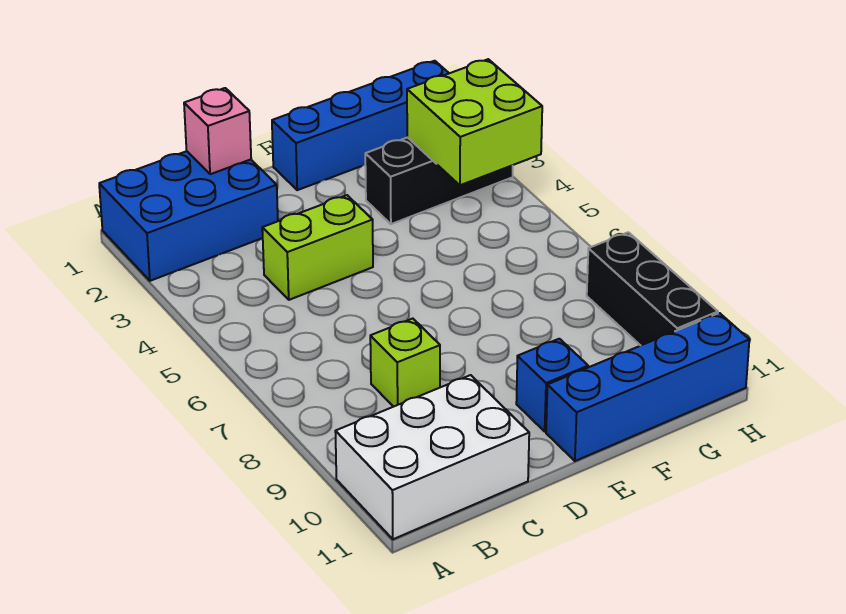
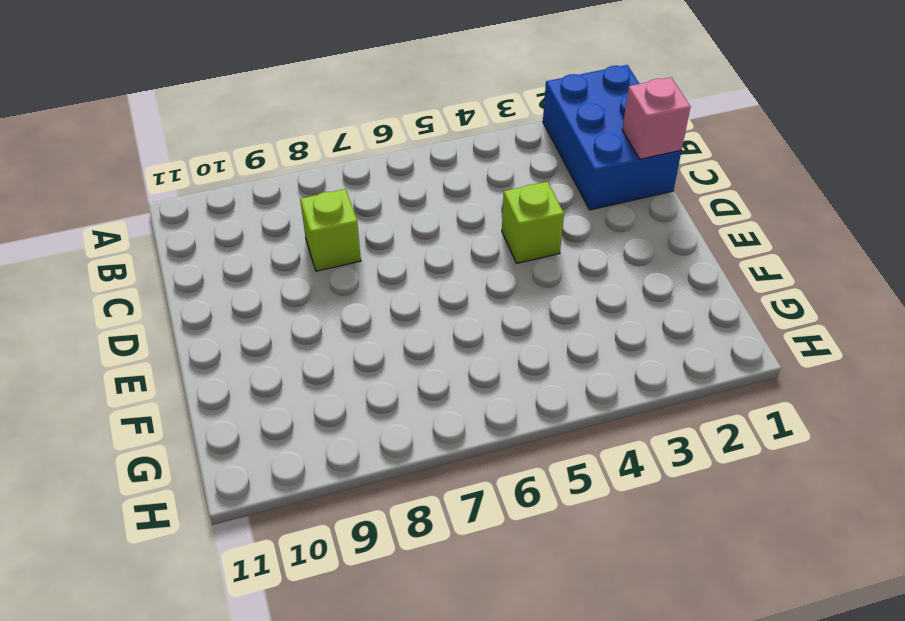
lime brick D4 level 1 -> lime brick C4:D4 level 1
none -> white brick A10:C11 level 1
none -> blue brick E1:H1 level 1

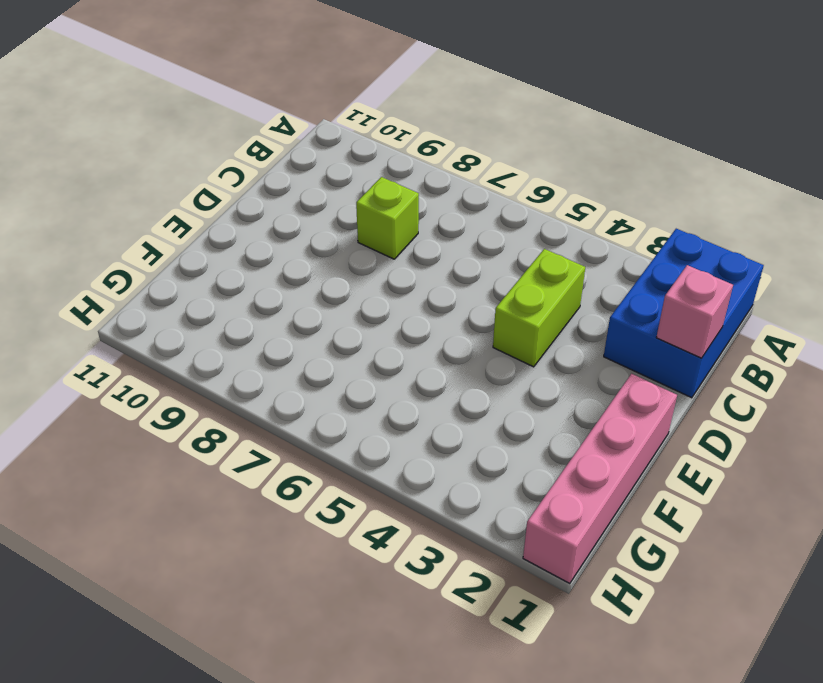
pink brick E1:H1 level 1 -> blue brick E1:H1 level 1
none -> white brick A10:C11 level 1
none -> blue brick E10 level 1

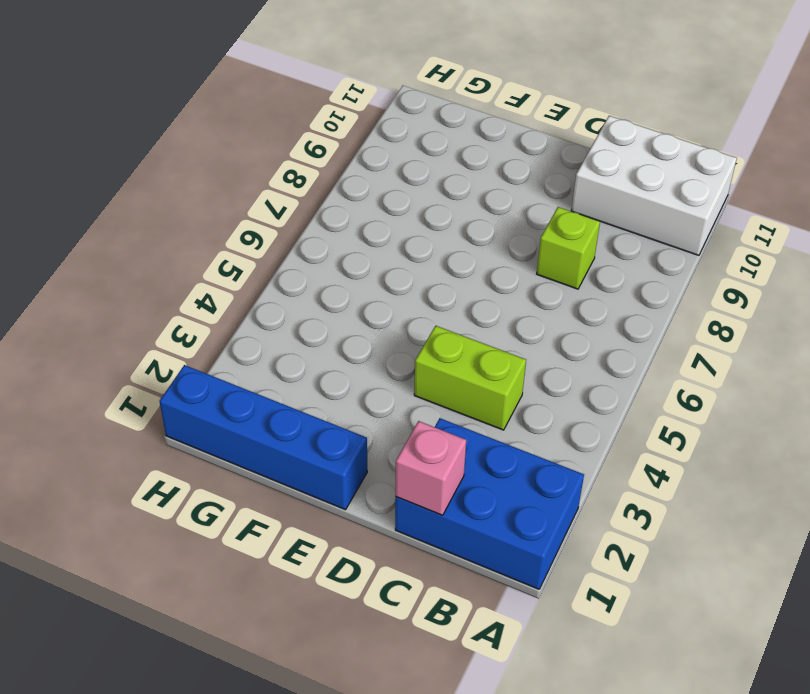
none -> blue brick E10 level 1
none -> blue brick E11:H11 level 1

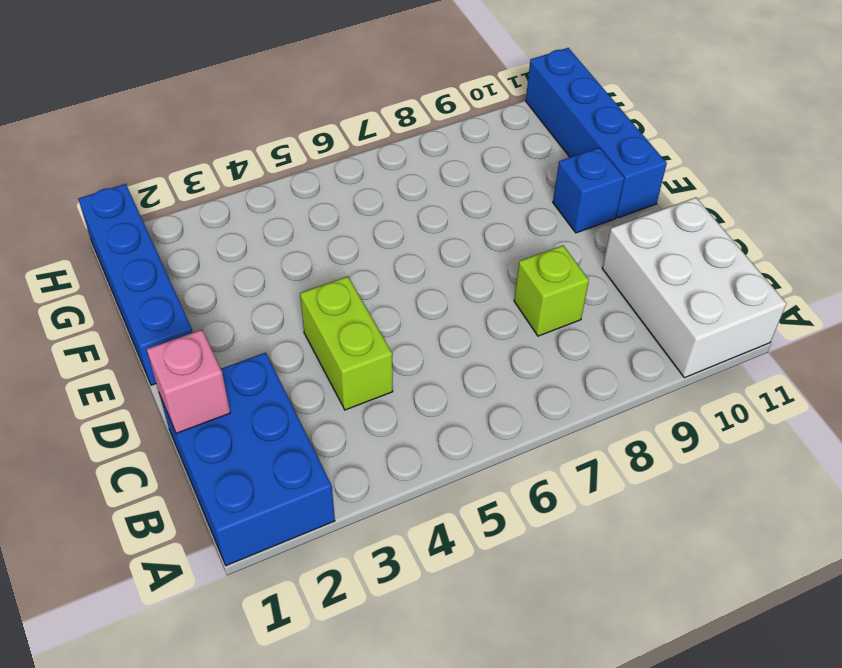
none -> black brick F3:H3 level 1
none -> black brick H8:H10 level 1

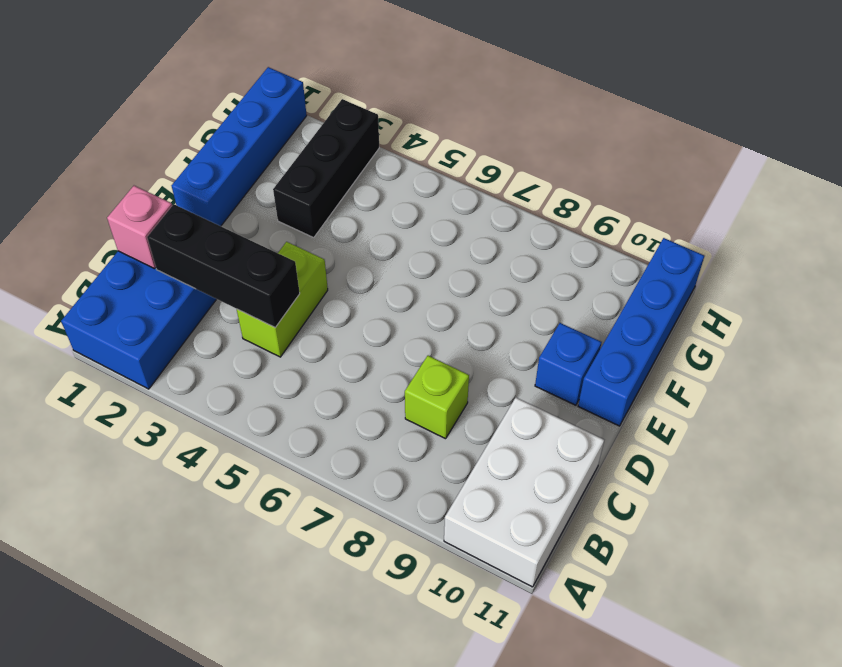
black brick C2:C4 level 2 -> black brick H8:H10 level 1
none -> lime brick G3:H4 level 2

